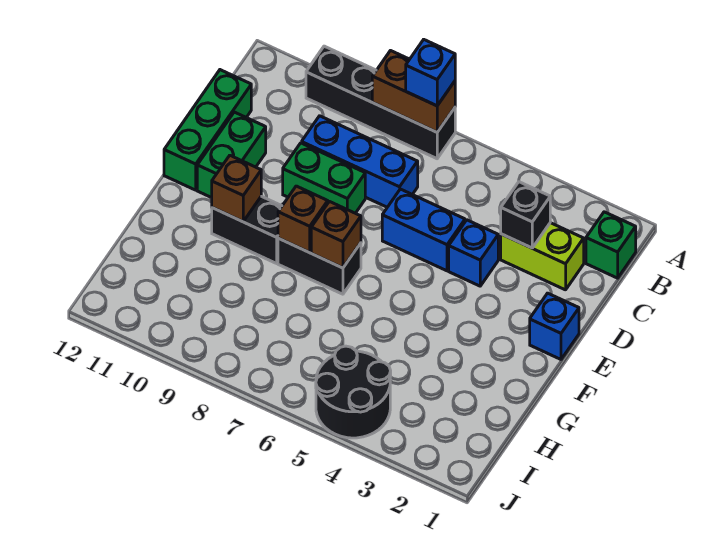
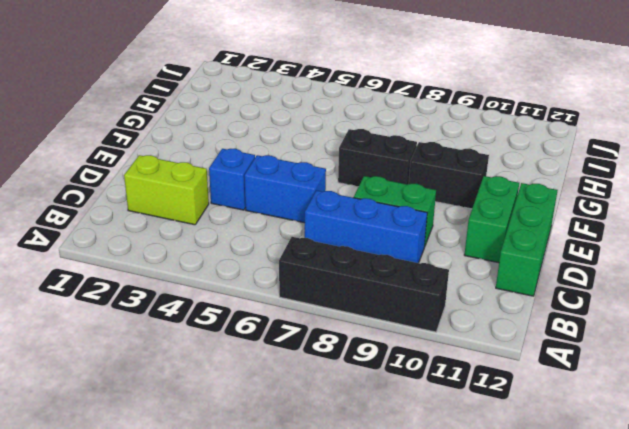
none -> green brick B1 level 1
none -> blue brick E1 level 1
none -> black round brick I4:J5 level 1

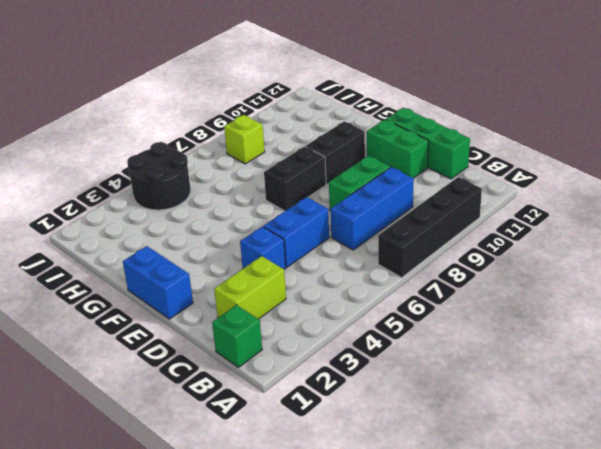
blue brick E1:F1 level 1 -> blue brick E1 level 1
lime brick I8 level 1 -> none
none -> brown brick A7:A8 level 2
none -> black brick C3 level 2
none -> brown brick F7 level 2

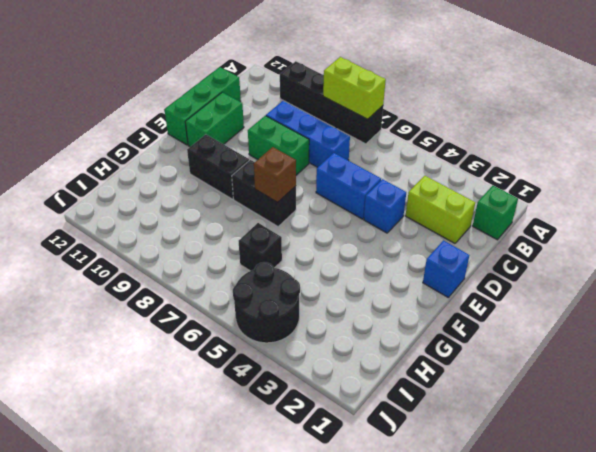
lime brick A7:A8 level 2 -> brown brick A7:A8 level 2
black brick H6 level 1 -> black brick C3 level 2
none -> brown brick F8 level 2
none -> brown brick F10 level 2
none -> blue brick A7 level 3

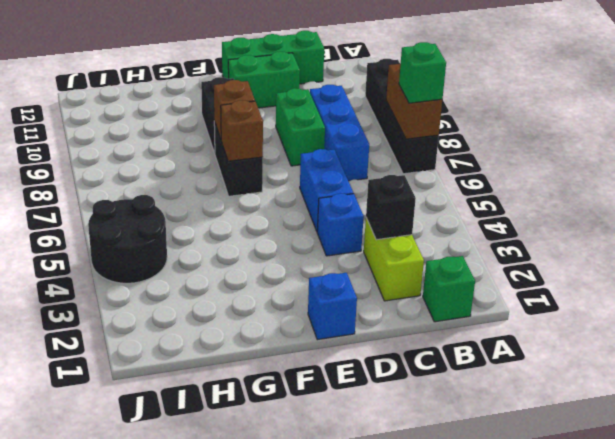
green brick A7 level 3 -> blue brick A7 level 3
none -> brown brick F10 level 2

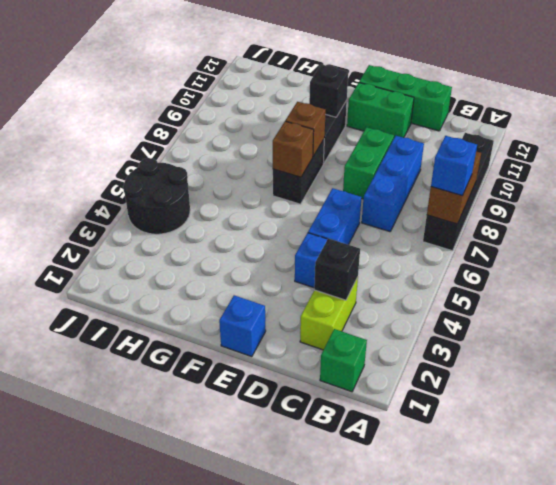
black brick F10 level 2 -> brown brick F10 level 2

